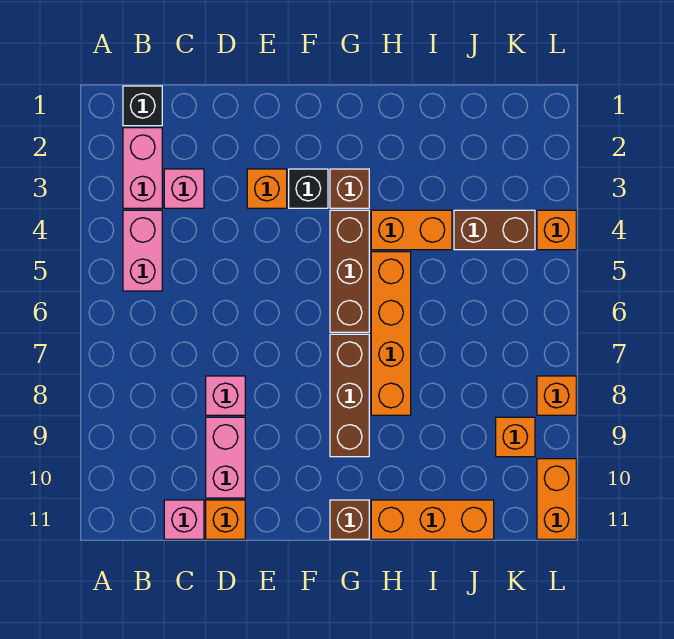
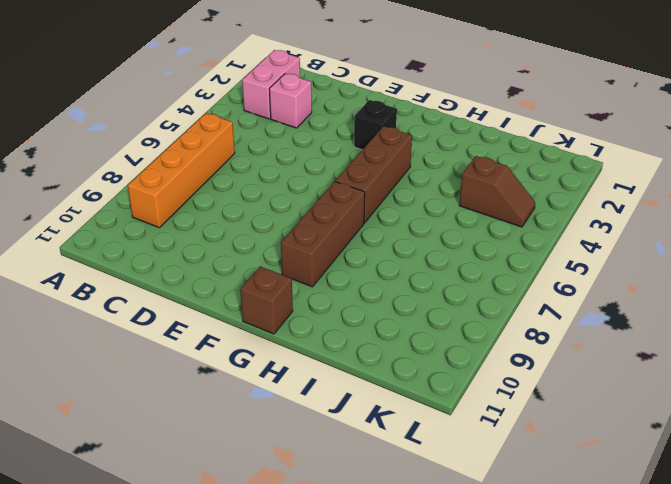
orange brick B6:B9 level 1 -> orange brick H5:H8 level 1
brown slope J4:K4 level 1 top J -> brown brick J4:K4 level 1
none -> black brick B1 level 1
none -> pink brick B4:B5 level 1
none -> pink brick C11 level 1

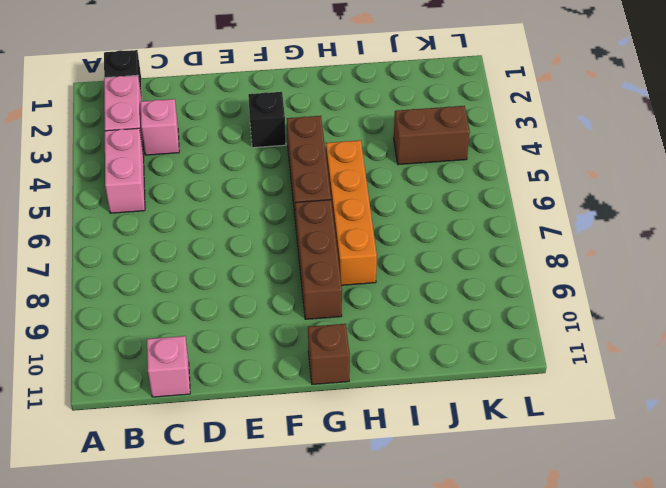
none -> pink brick D8 level 1
none -> pink brick D9:D10 level 1
none -> orange brick D11 level 1

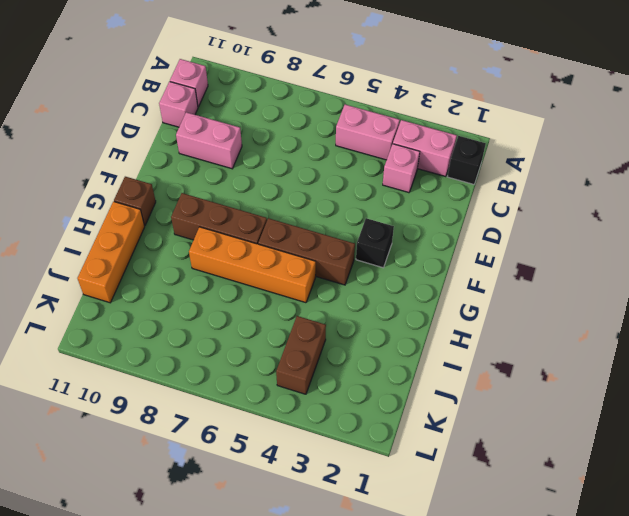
pink brick B11 level 1 -> pink brick D8 level 1
none -> orange brick D11 level 1
none -> orange brick E3 level 1
none -> brown brick G3 level 1

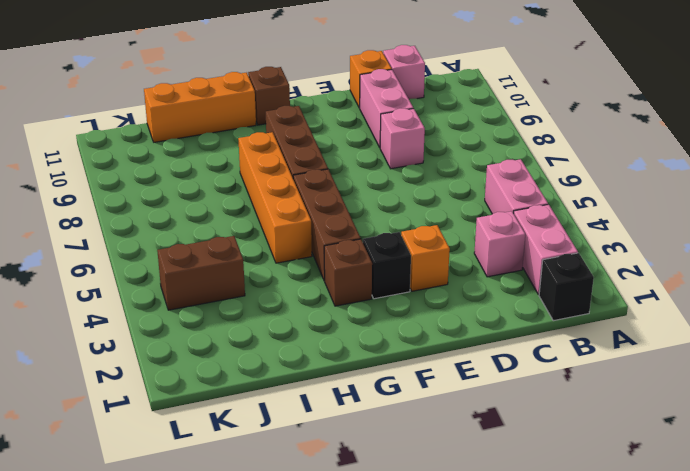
none -> orange brick H4:I4 level 1
none -> orange brick K9 level 1
none -> orange brick L4 level 1

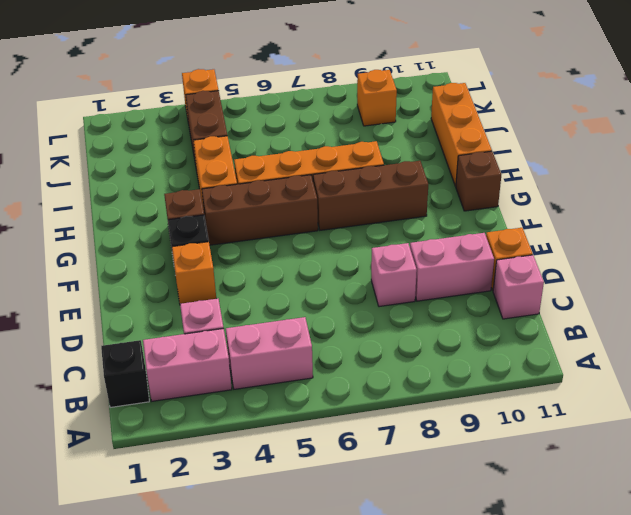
none -> orange brick L8 level 1
none -> orange brick L10:L11 level 1

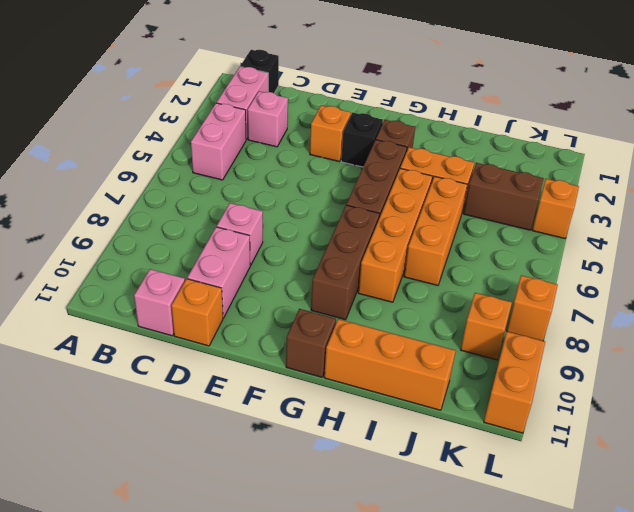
orange brick I5:I7 level 1 -> none

